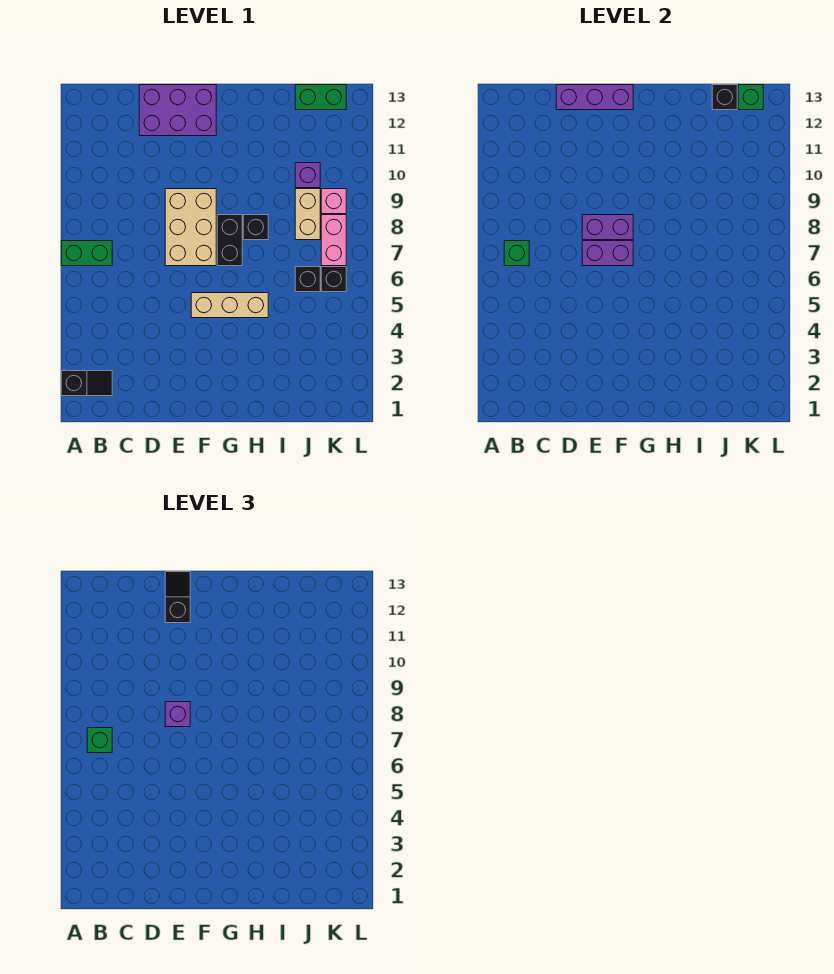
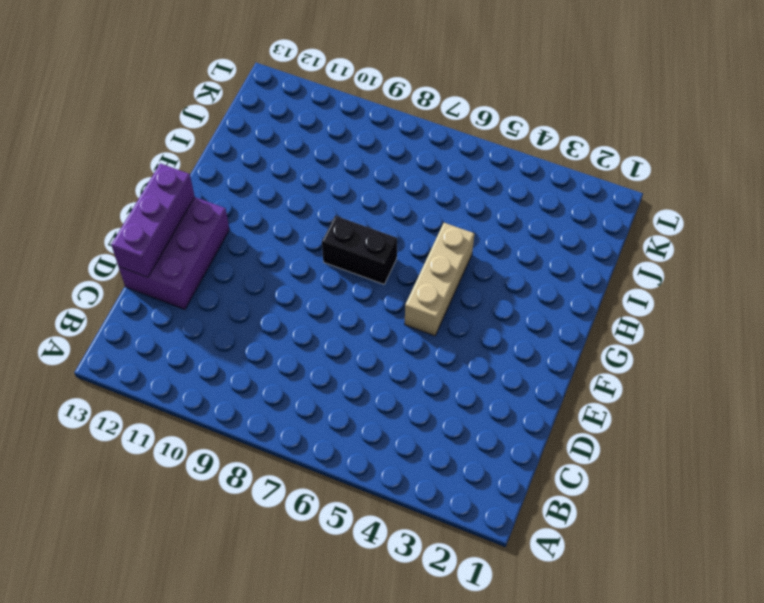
none -> black slope A2:B2 level 1 top A
none -> green brick A7:B7 level 1
none -> tan brick E7:F9 level 1

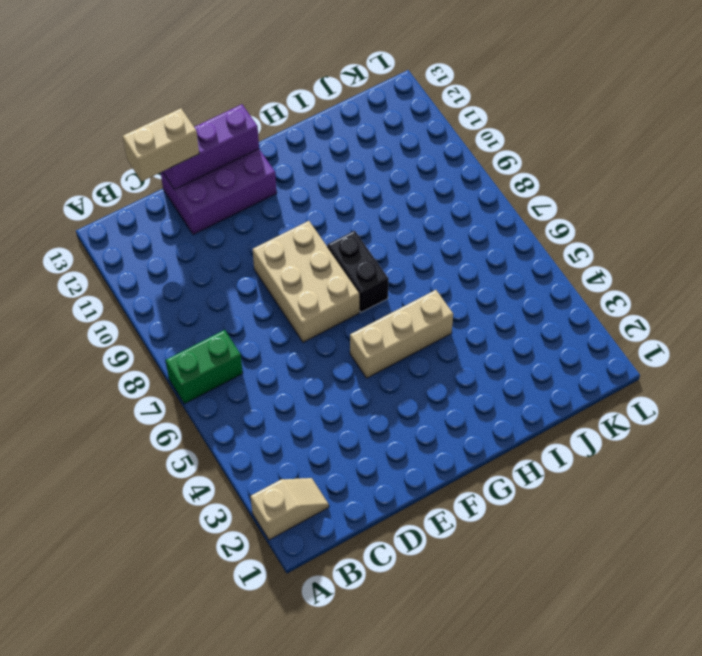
tan slope A2:B2 level 1 top A -> black slope A2:B2 level 1 top A
tan brick C13:D13 level 3 -> tan brick J8:J9 level 1
none -> black brick H8 level 1
none -> black brick J6 level 1
none -> purple brick J10 level 1

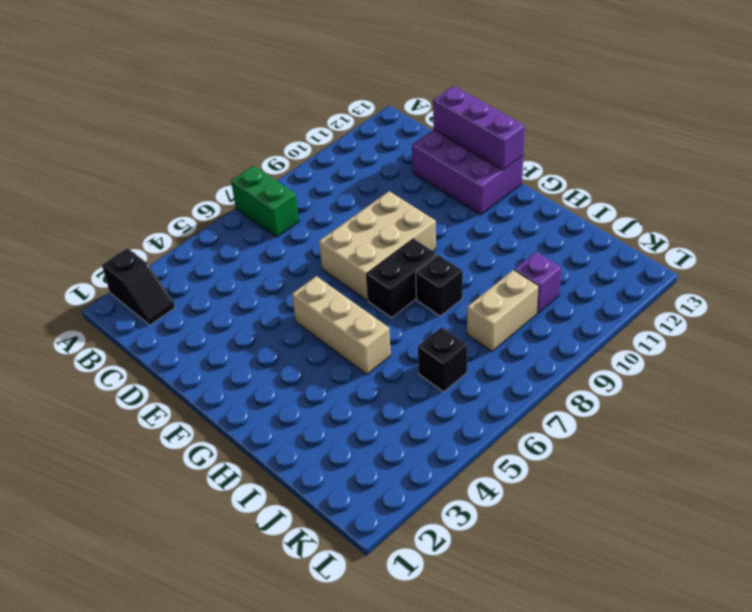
none -> green brick J13:K13 level 1
none -> black brick K6 level 1
none -> pink brick K7:K8 level 1

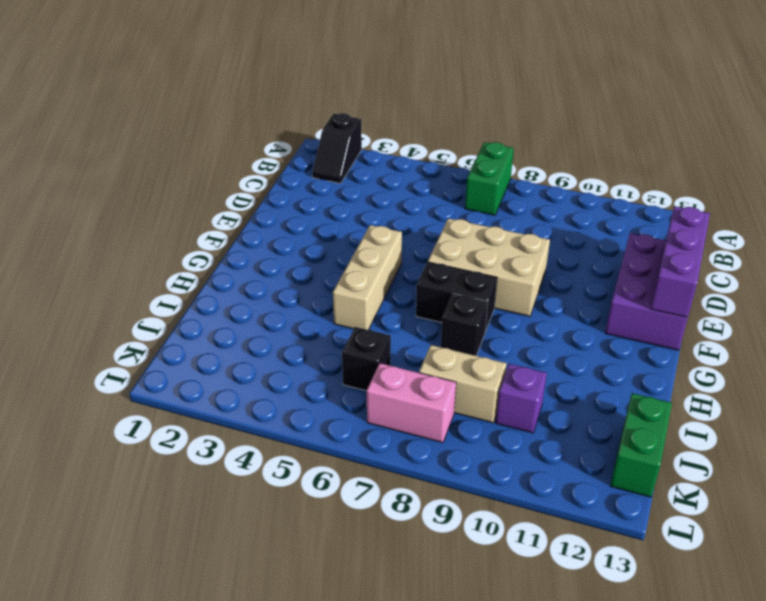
none -> black brick K6 level 1
none -> pink brick K9 level 1
none -> green brick B7 level 2

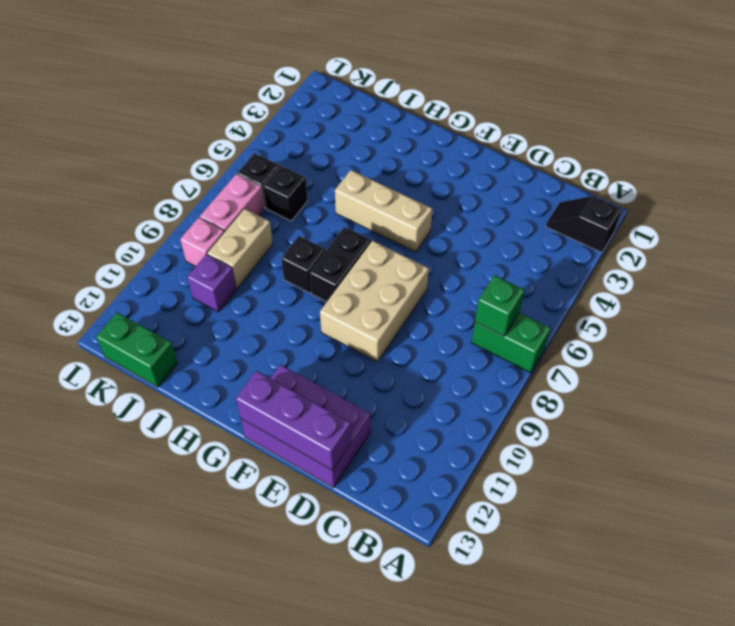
none -> purple brick E7:F7 level 2
none -> purple brick E8:F8 level 2
none -> black brick J13 level 2

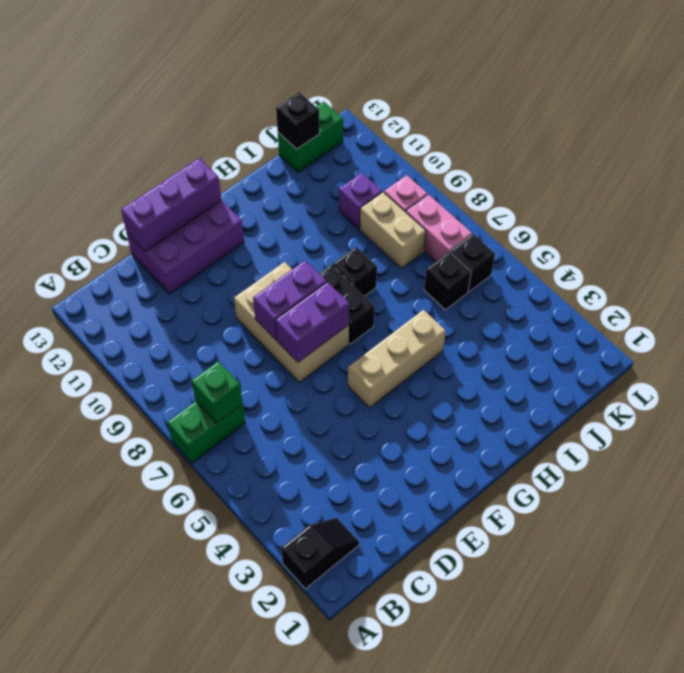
none -> green brick K13 level 2
none -> green brick B7 level 3
none -> purple brick E8 level 3

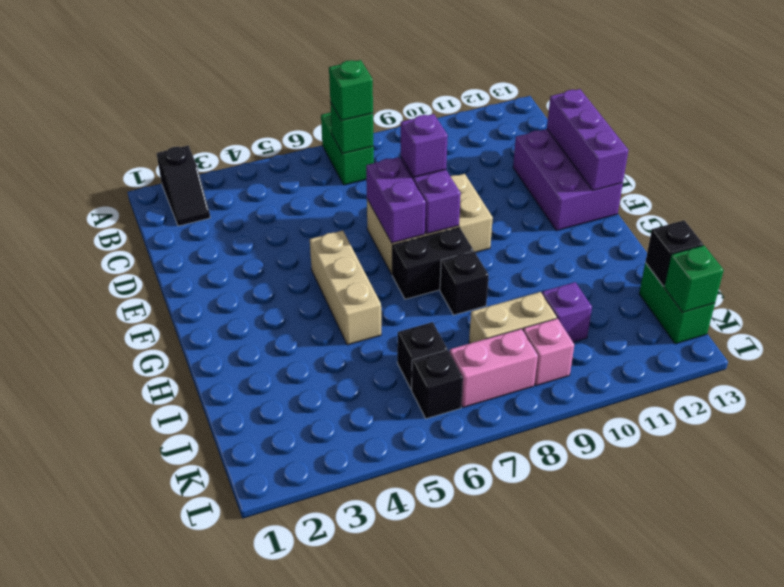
none -> black slope E12:E13 level 3 top 12

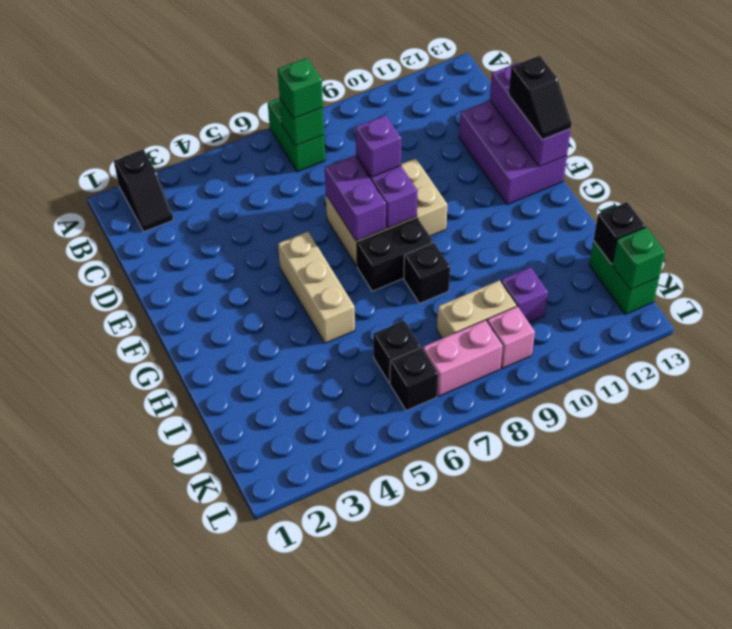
black slope E13:F13 level 3 top E -> black slope E12:E13 level 3 top 12

